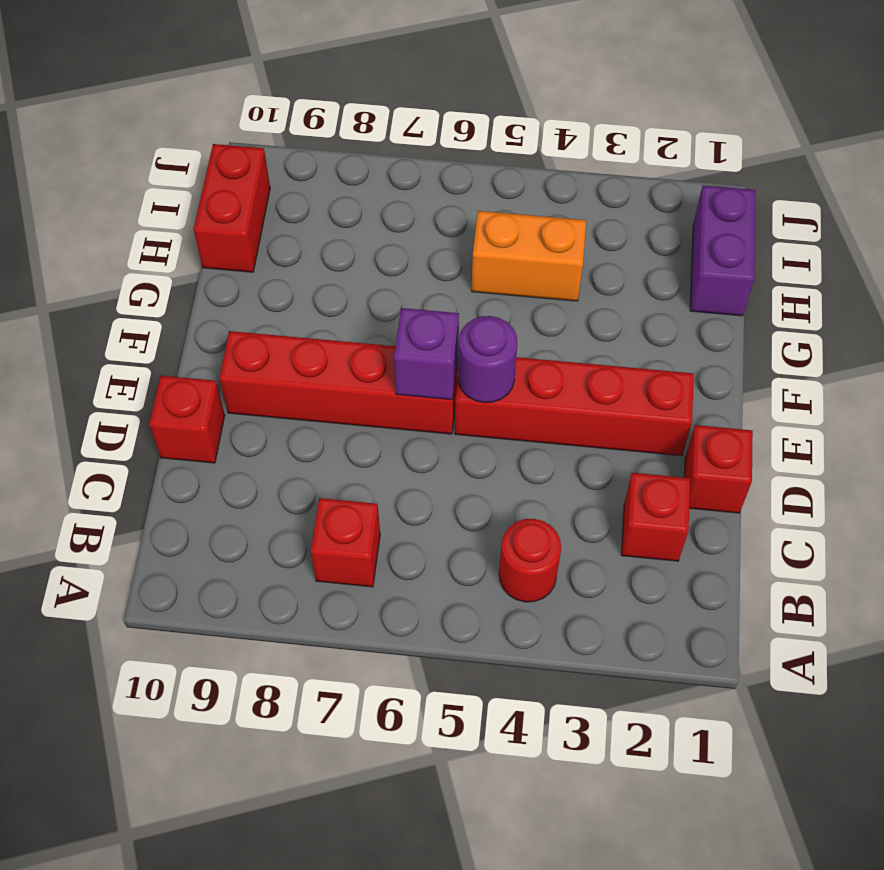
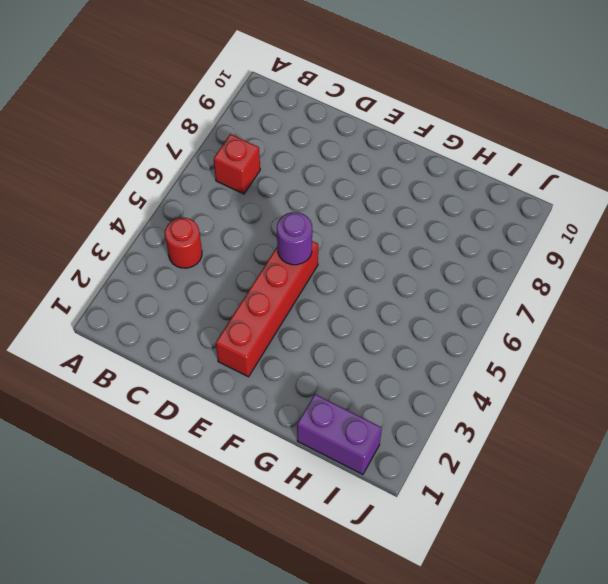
none -> red brick C2 level 1
none -> red brick D1 level 1
none -> red brick D10 level 1

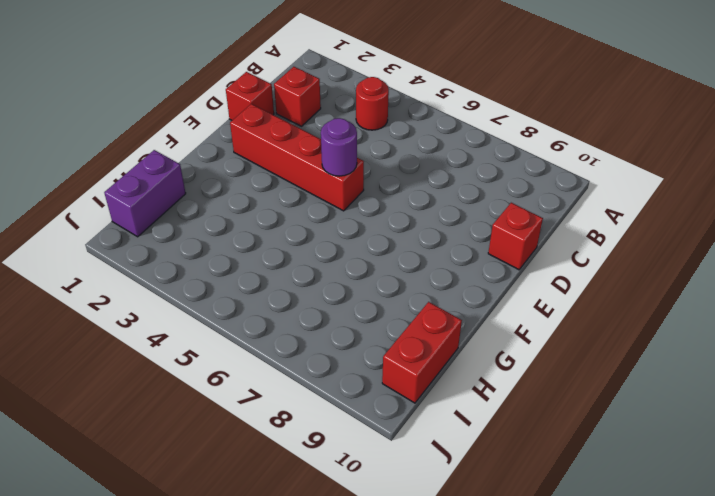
none -> red brick B7 level 1
none -> red brick E6:E9 level 1
none -> orange brick H4:H5 level 1

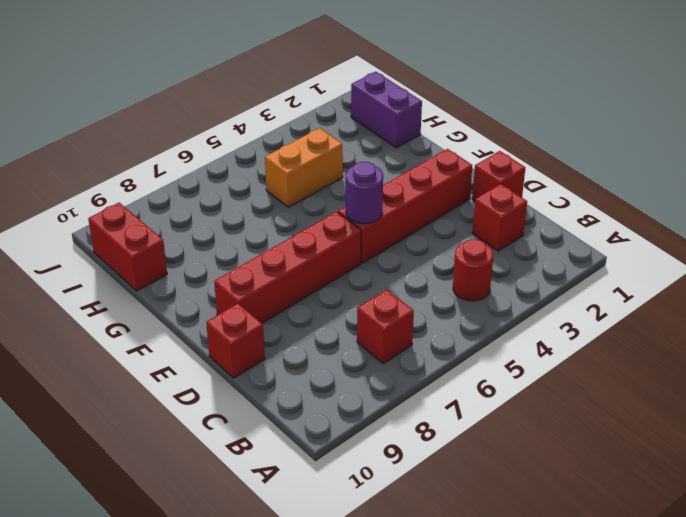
none -> purple brick E6 level 2

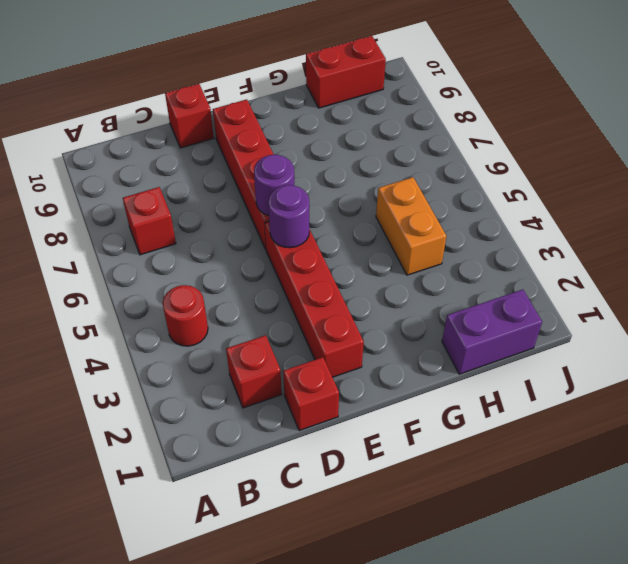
purple round brick E6 level 2 -> purple brick E6 level 2

